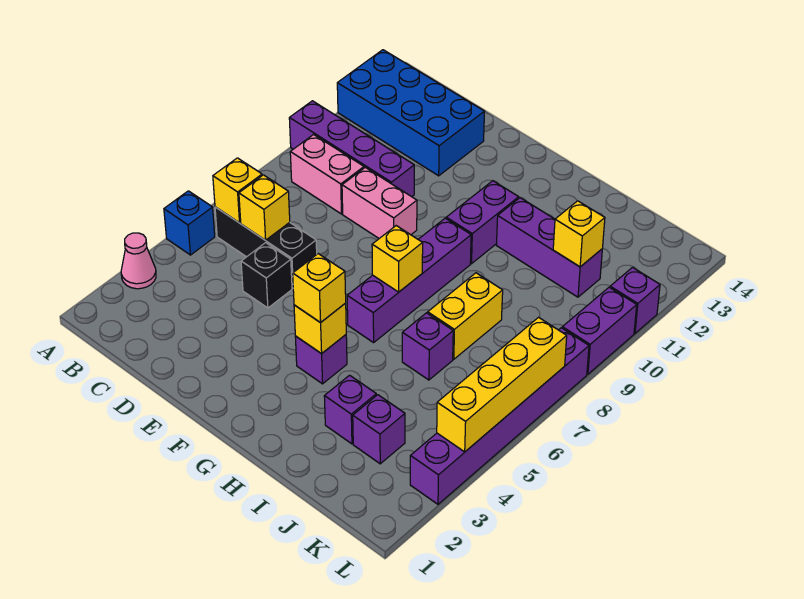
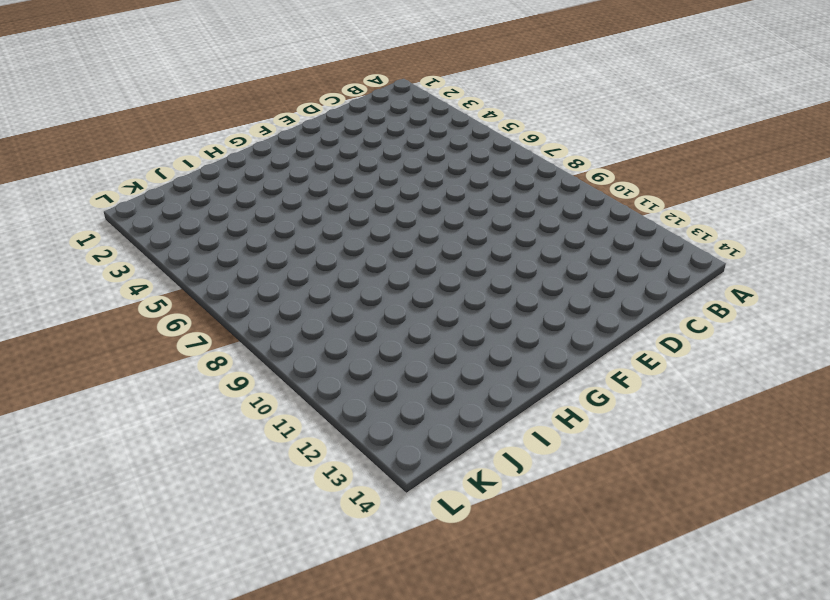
none -> pink cone A3 level 1
none -> blue brick A5 level 1
none -> purple brick A10:D10 level 1

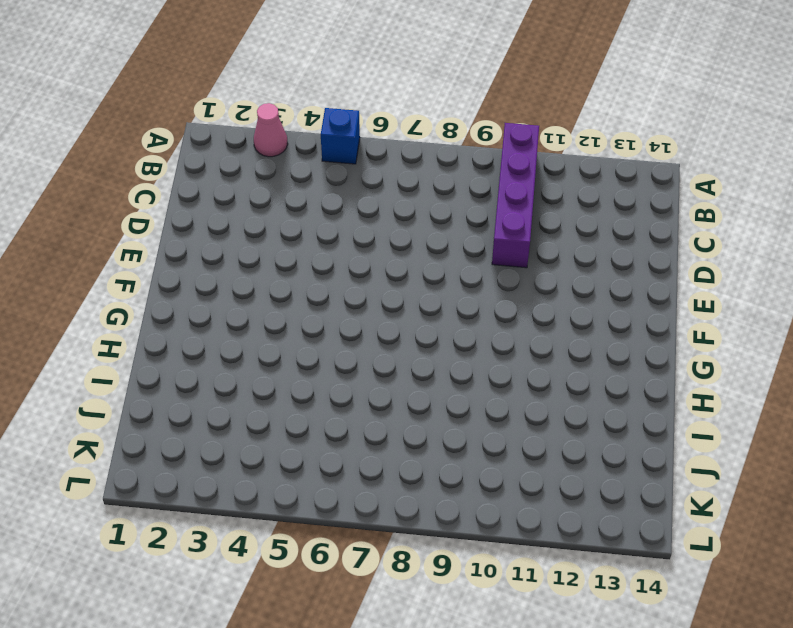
none -> blue brick A12:D13 level 1
none -> black brick B6:D6 level 1
none -> pink brick B9:C9 level 1

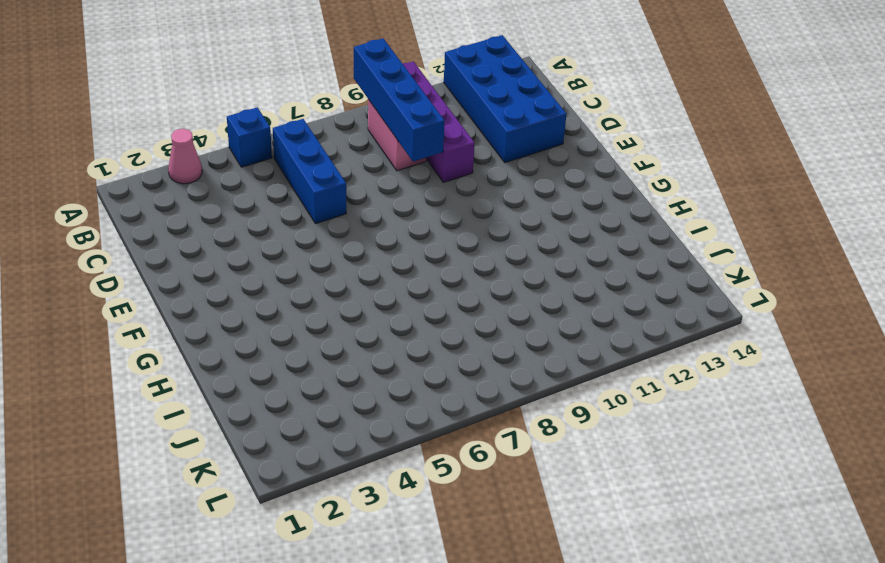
blue brick A9:D9 level 2 -> none
blue brick B6:D6 level 1 -> black brick B6:D6 level 1
none -> black brick D5 level 1
none -> pink brick D9:E9 level 1
none -> purple brick G4 level 1

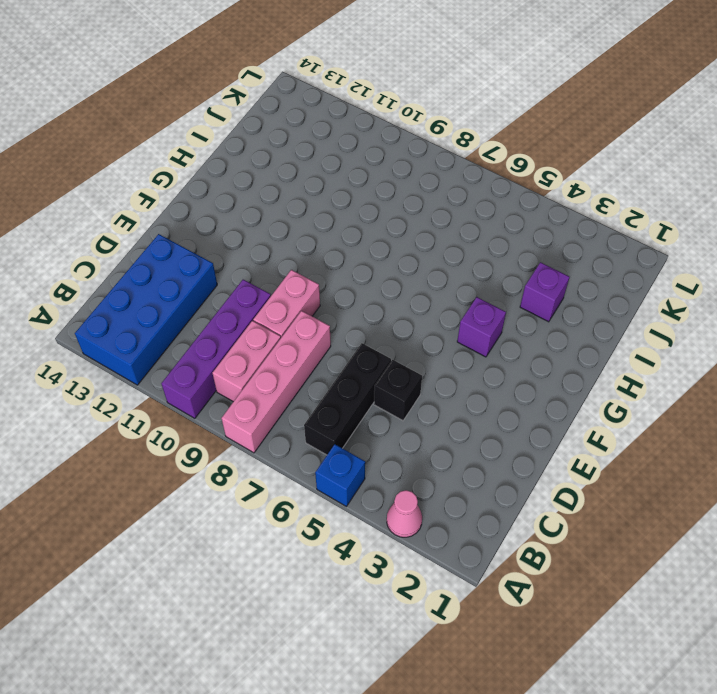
pink brick A8:D8 level 1 -> none
none -> purple brick G6:G9 level 1
none -> purple brick G10:G11 level 1
none -> purple brick H11:J11 level 1

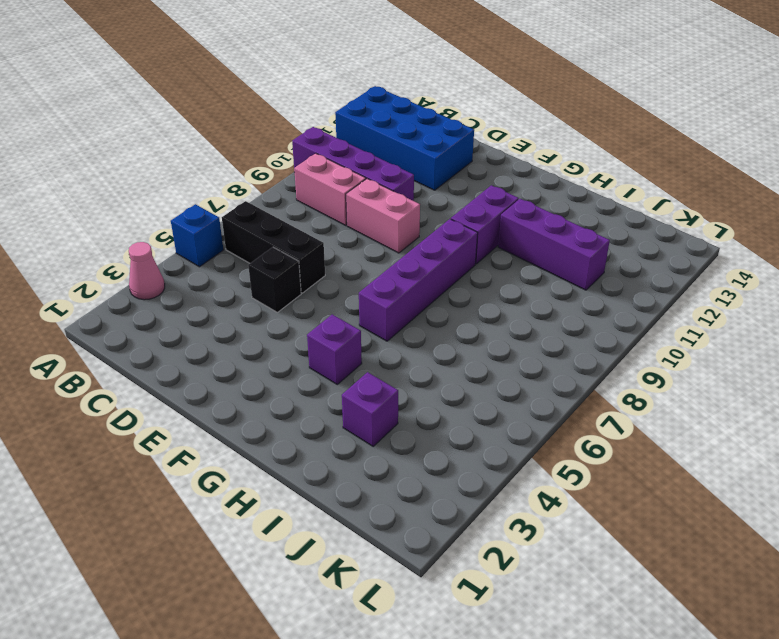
none -> purple brick I6 level 1
none -> yellow brick I7:I8 level 1
none -> purple brick J3 level 1

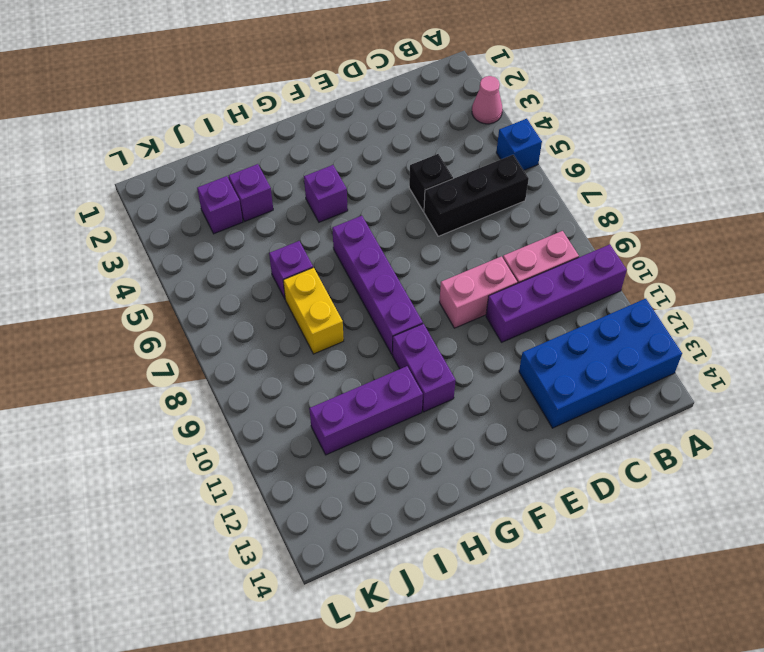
none -> purple brick L3:L8 level 1
none -> purple brick L9:L10 level 1
none -> purple brick L11 level 1

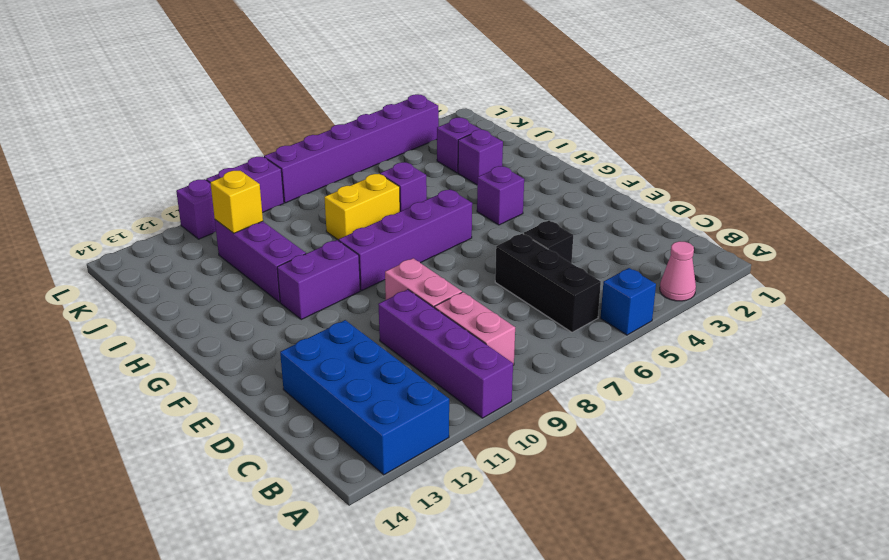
none -> yellow brick B6 level 2
none -> yellow brick C6 level 2
none -> yellow brick G4 level 2

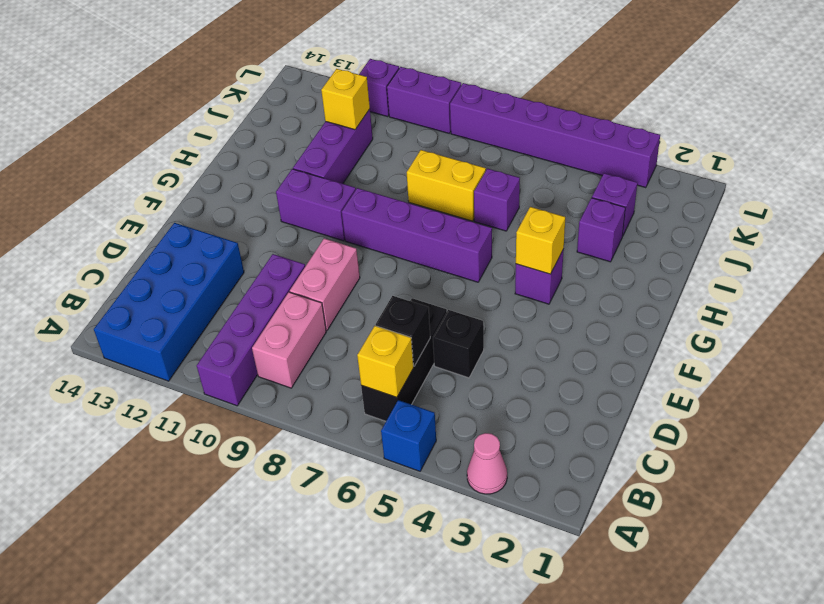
black brick C6 level 2 -> yellow brick C6 level 2
none -> yellow brick G7 level 2
none -> yellow brick L4:L7 level 2
none -> yellow brick G4 level 3

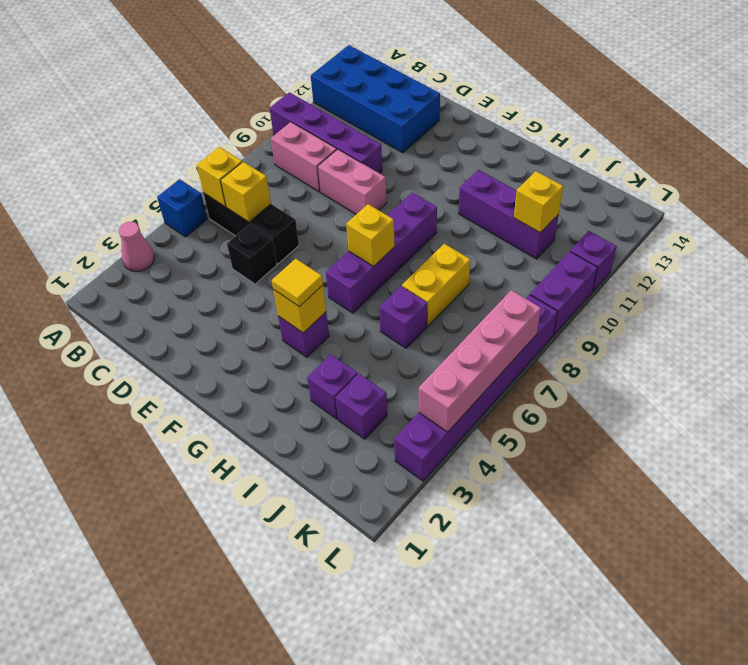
yellow tile G4 level 3 -> yellow brick G4 level 3
pink brick L4:L7 level 2 -> yellow brick L4:L7 level 2
none -> purple brick G10:G11 level 1

